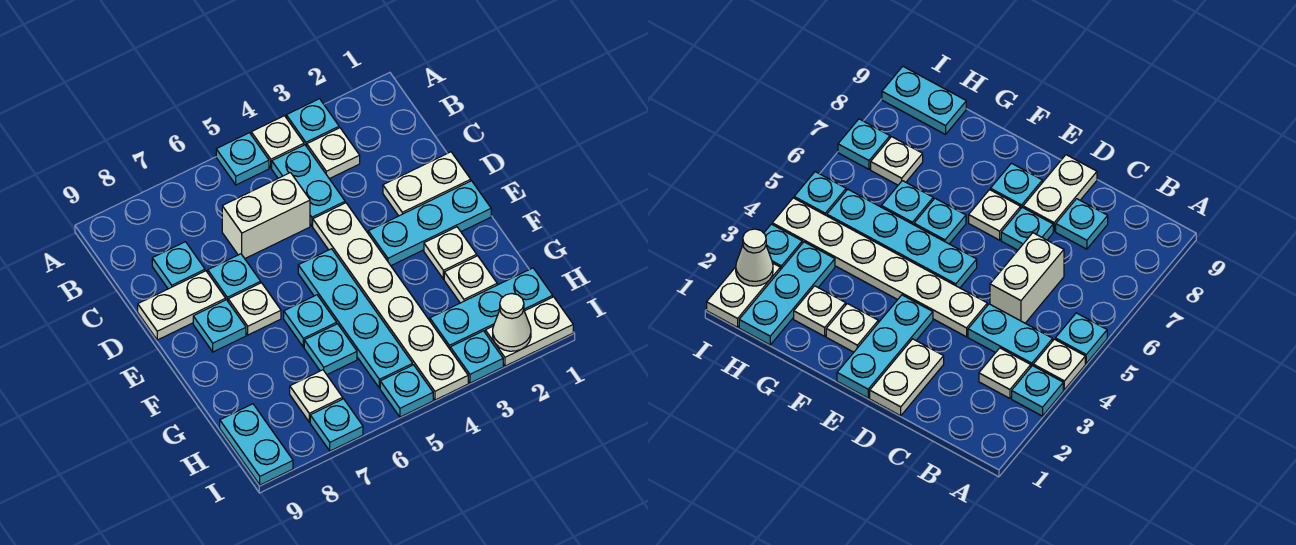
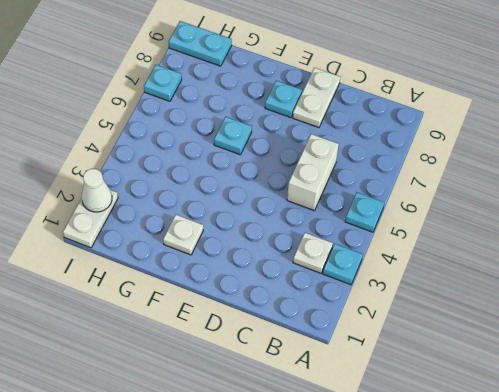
none -> white plate A4 level 1
none -> cyan plate B4:C4 level 1
none -> cyan plate C8 level 1

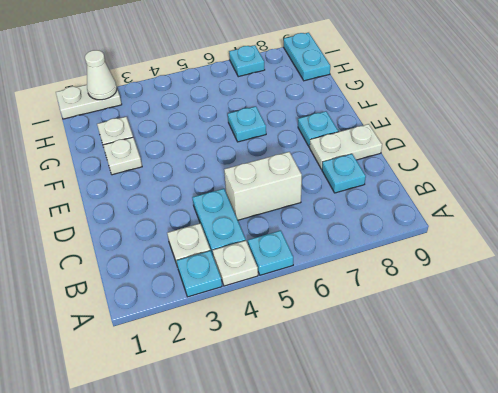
none -> white plate D1:D2 level 1
none -> white plate D4:I4 level 1
none -> cyan plate D7 level 1

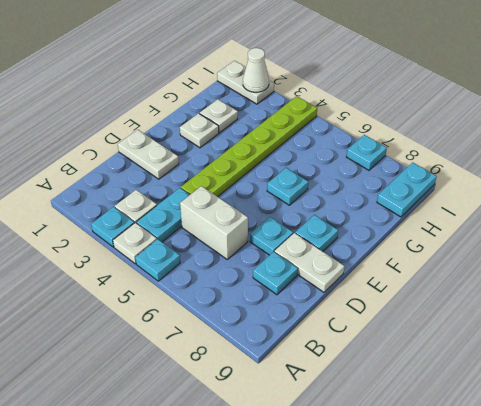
lime plate D4:I4 level 1 -> white plate D4:I4 level 1
none -> cyan plate E1:E3 level 1
none -> cyan plate E5:H5 level 1
none -> white plate E7 level 1

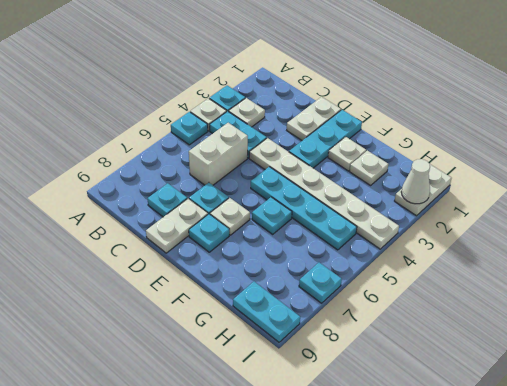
none -> cyan plate G6 level 1
none -> cyan plate H1:H3 level 1
none -> white plate H7 level 1

